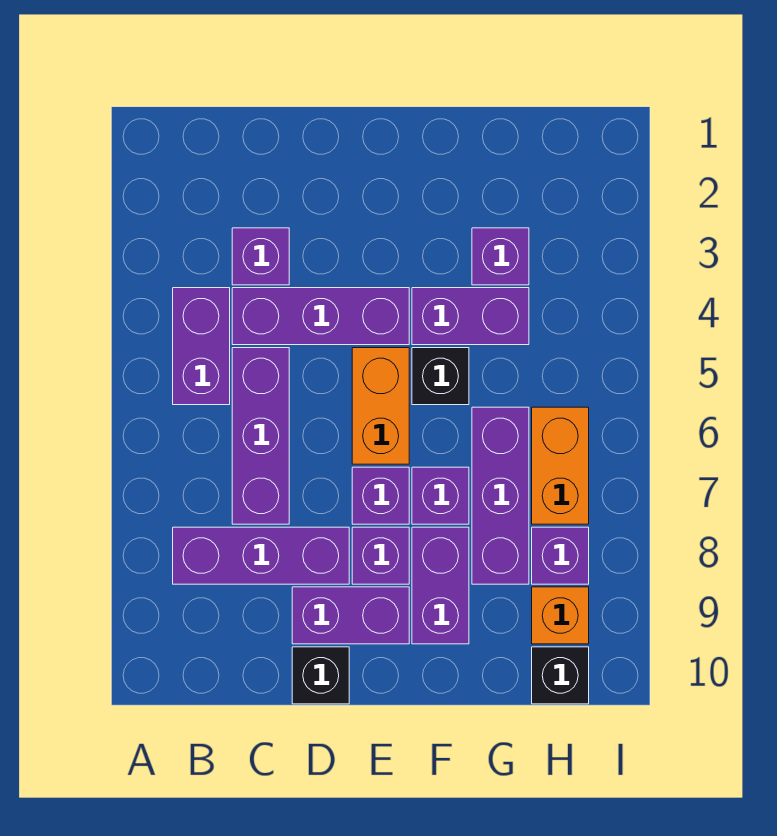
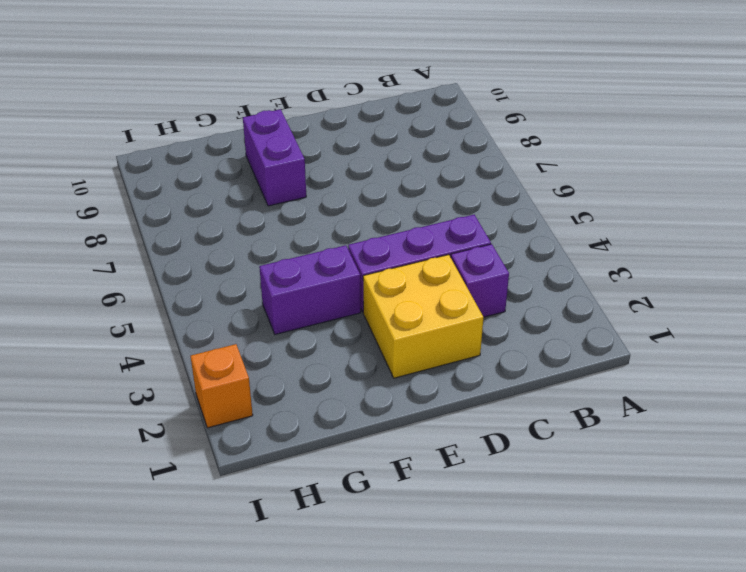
yellow brick D2:E3 level 1 -> none
orange brick I2 level 1 -> orange brick H9 level 1
none -> purple brick B4:B5 level 1
none -> purple brick B8:D8 level 1
none -> purple brick C5:C7 level 1

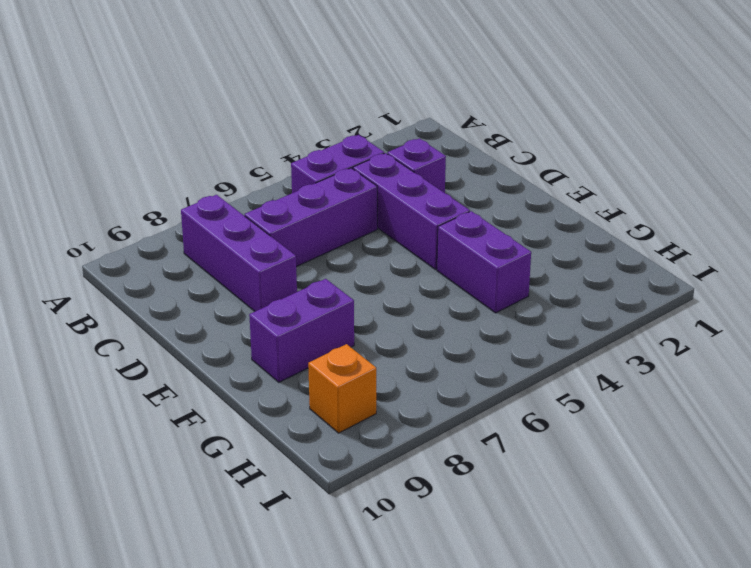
none -> purple brick D9:E9 level 1
none -> black brick D10 level 1
none -> orange brick E5:E6 level 1

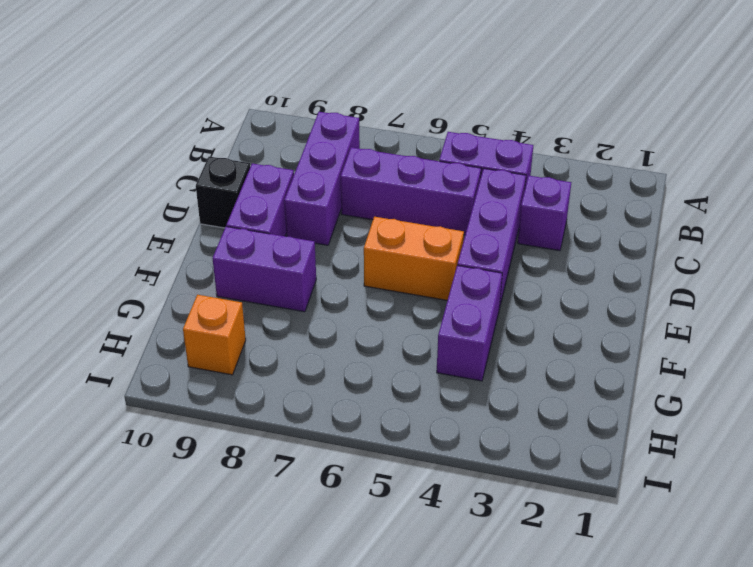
none -> purple brick E7 level 1
none -> purple brick E8 level 1
none -> black brick F5 level 1

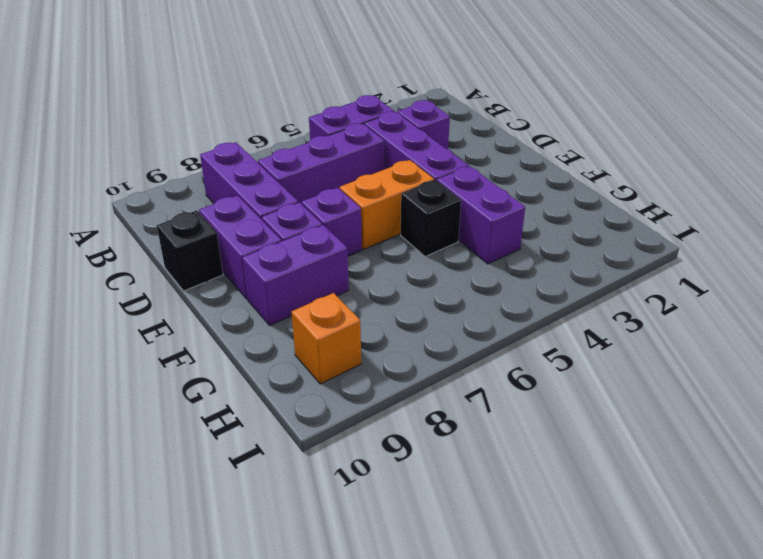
none -> purple brick F7 level 1
none -> purple brick G3 level 1
none -> purple brick G6:G8 level 1

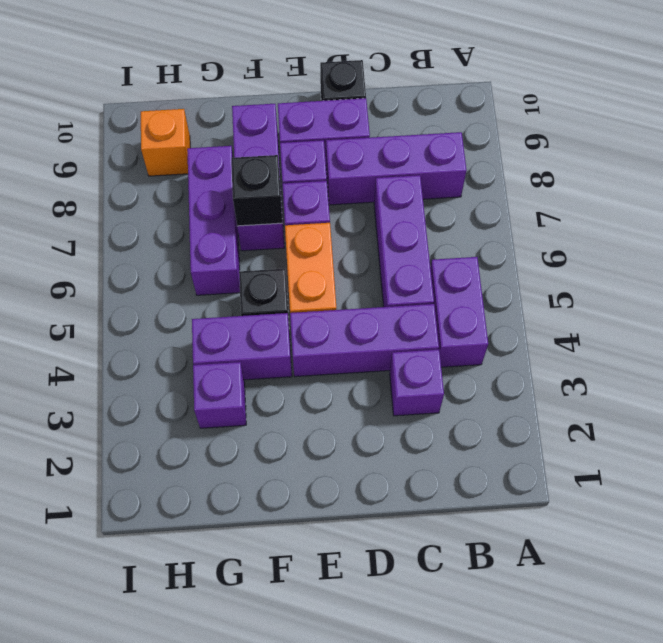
black brick F7 level 2 -> black brick H10 level 1
none -> orange brick H6:H7 level 1
none -> purple brick H8 level 1

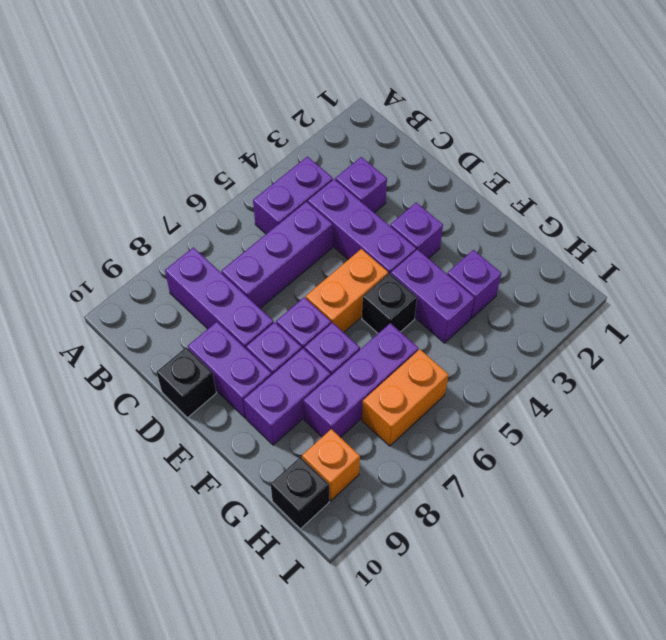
purple brick E3 level 1 -> purple brick H8 level 1

